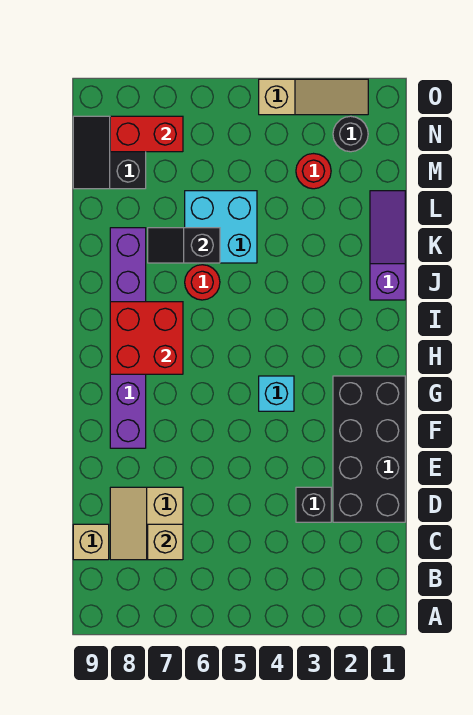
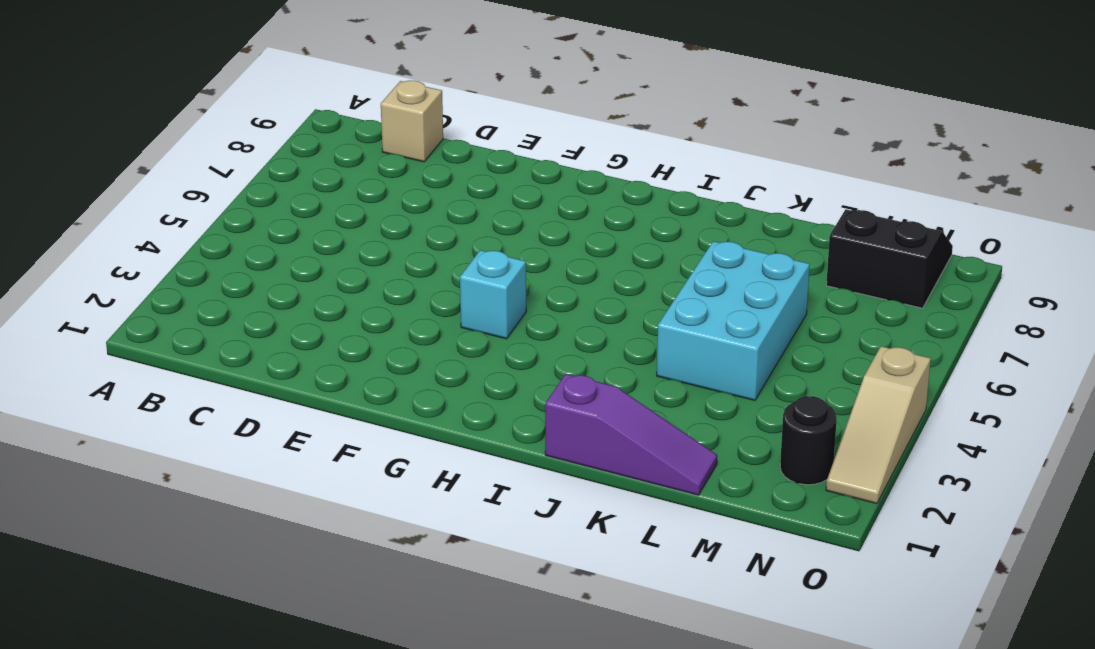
cyan brick K4:L6 level 1 -> cyan brick K5:L6 level 1
none -> tan slope C7:D8 level 1 top 7
none -> black brick D1:G2 level 1
none -> black brick D3 level 1

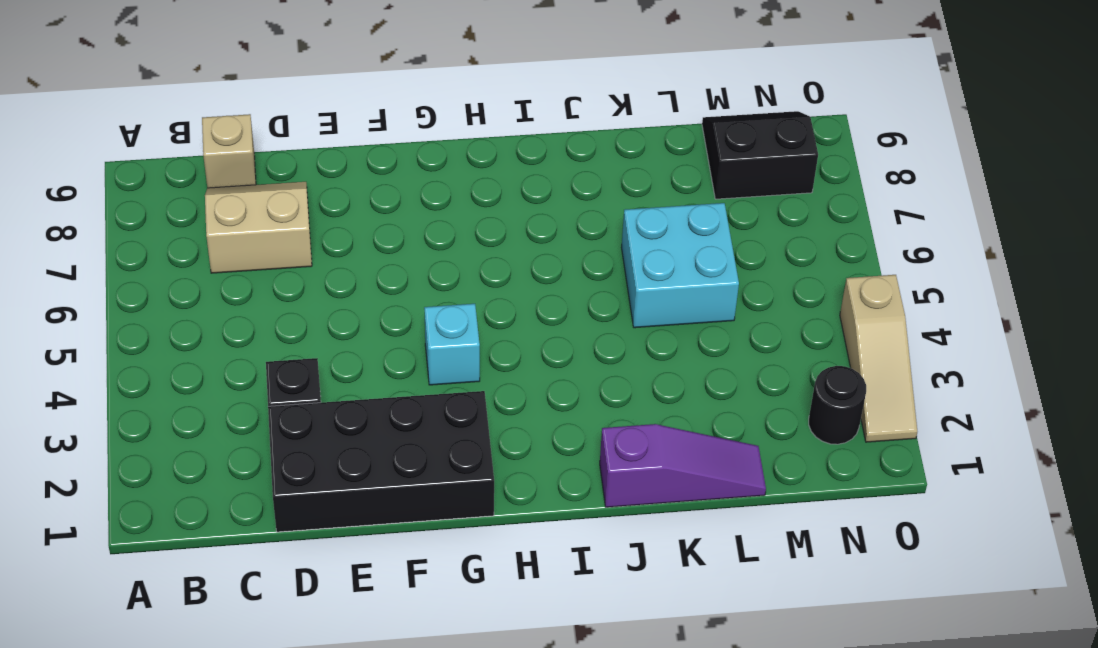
none -> purple brick F8:K8 level 1
none -> red round brick J6 level 1
none -> red round brick M3 level 1

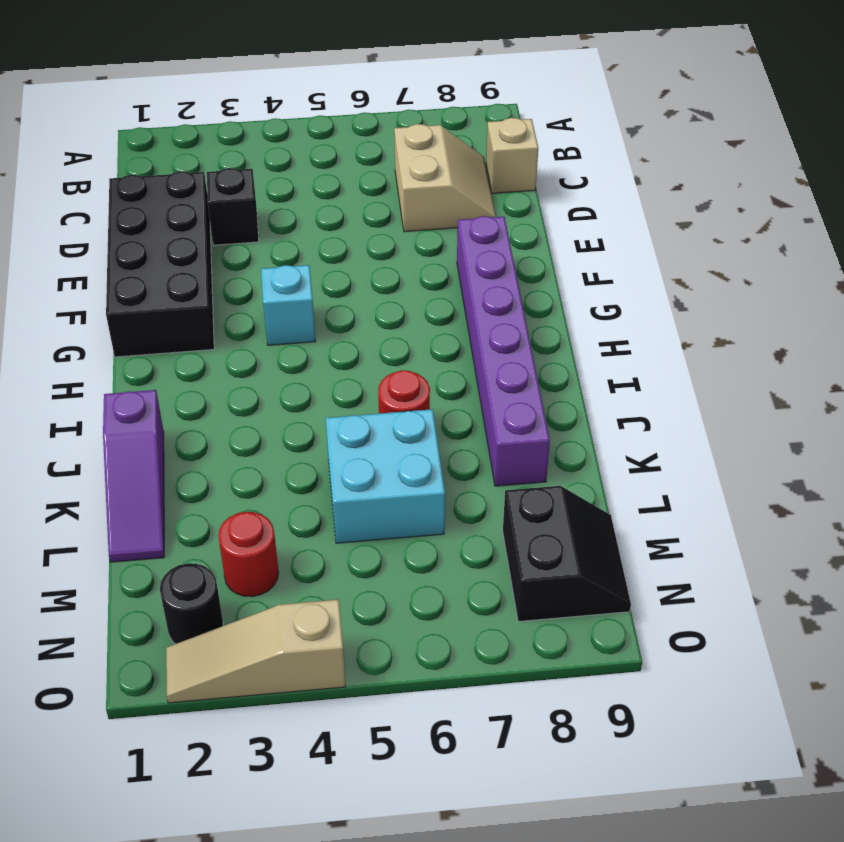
none -> tan brick C7 level 2
none -> red brick H7:I8 level 2
none -> black slope K6:K7 level 2 top 6

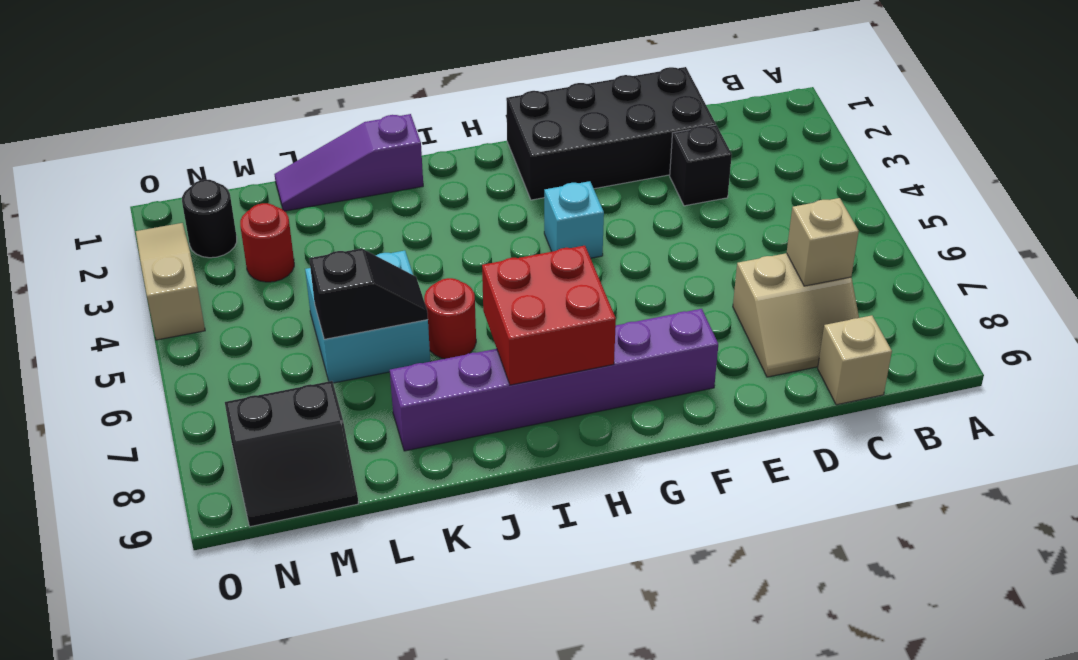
black slope K6:L6 level 2 top L -> black slope K6:K7 level 2 top 6
none -> red brick N7:N8 level 2

